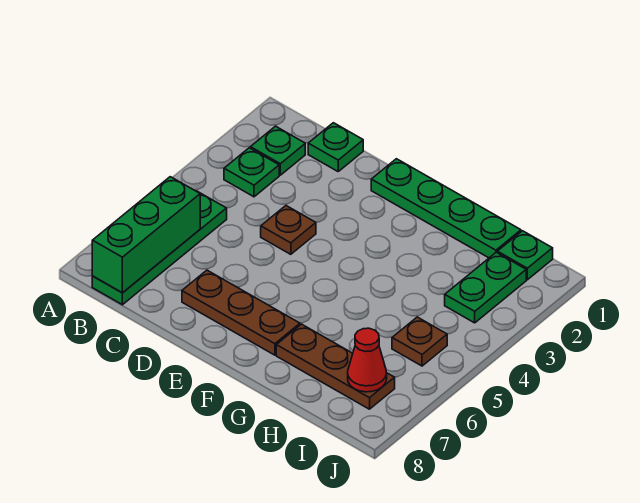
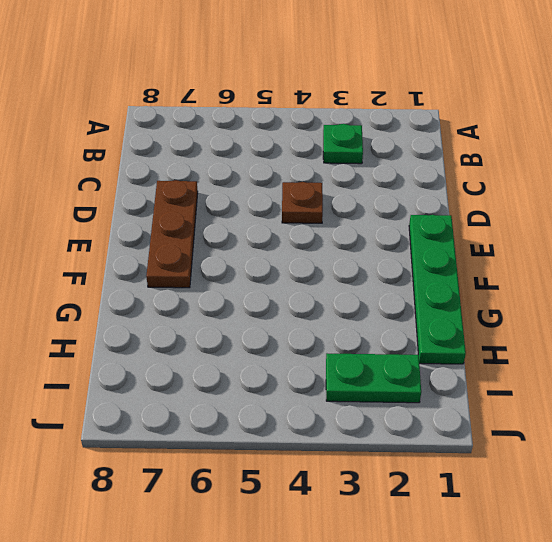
none -> green plate B2 level 1
none -> green plate B5:B8 level 1
none -> green plate C1 level 1

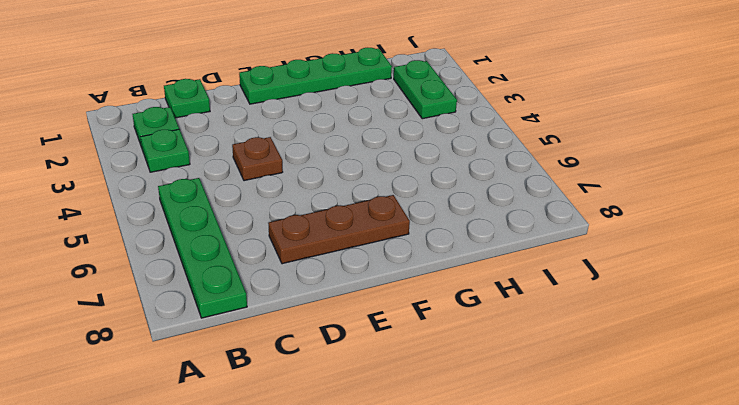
none -> brown plate G7:I7 level 1
none -> green plate I1 level 1
none -> brown plate I5 level 1

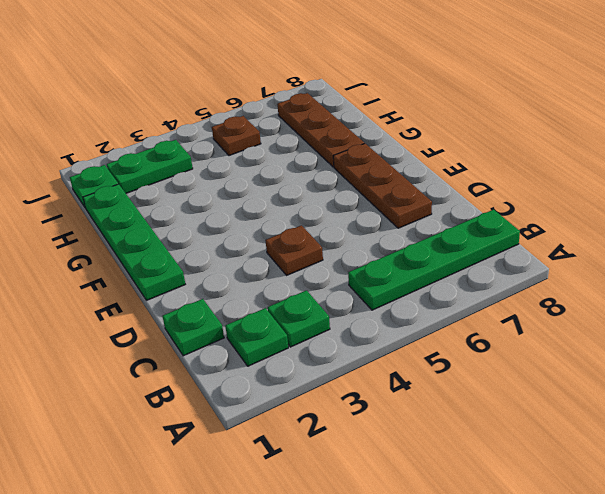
none -> green brick B6:B8 level 2
none -> red cone I7 level 2

